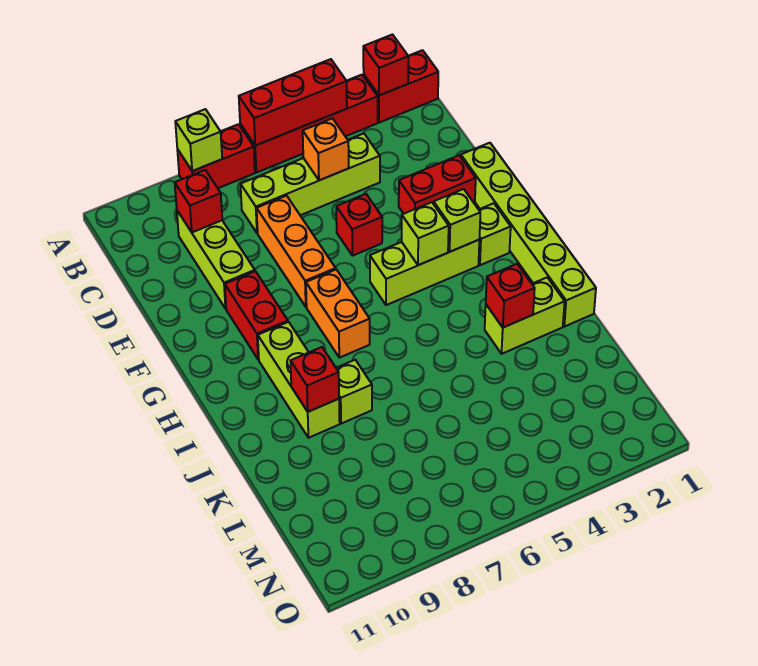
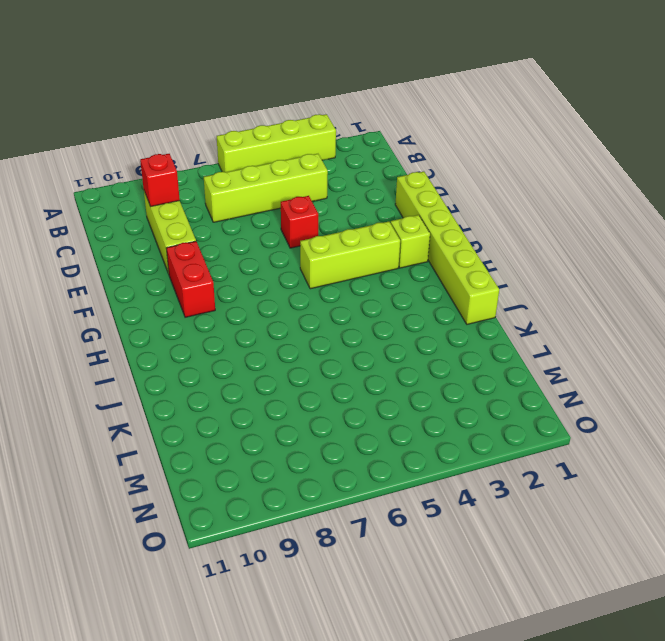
lime brick A3:A6 level 1 -> red brick A3:A6 level 1
none -> red brick A1:A2 level 1
none -> red brick A7:A8 level 1
none -> orange brick D7:F7 level 1

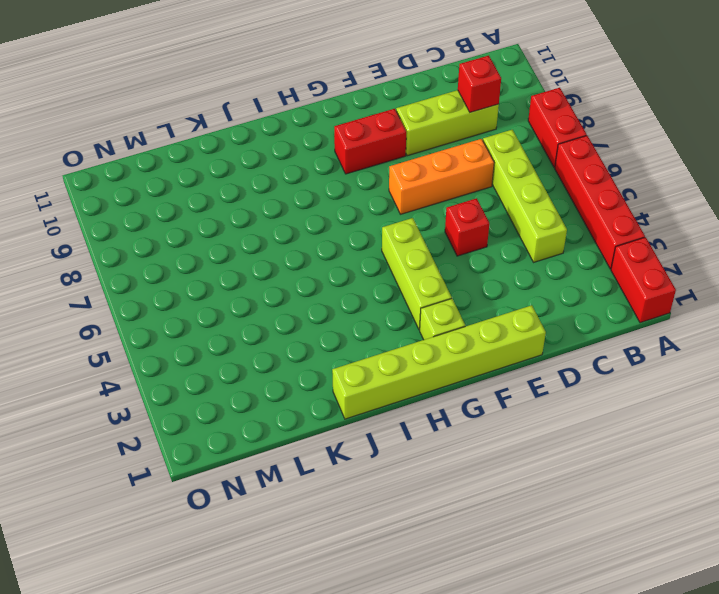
none -> red brick E2:E3 level 1
none -> orange brick G7:H7 level 1
none -> lime brick H9:J9 level 1

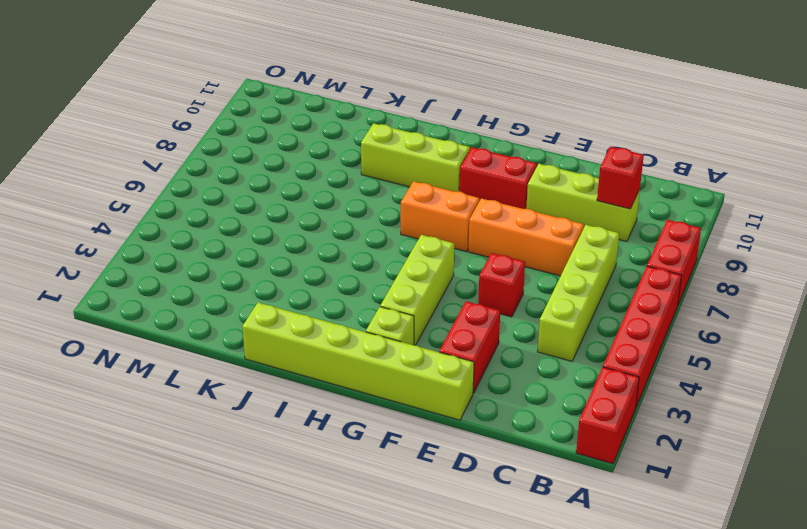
none -> lime brick J2:J3 level 1
none -> lime brick J8 level 1
none -> red brick A2 level 2

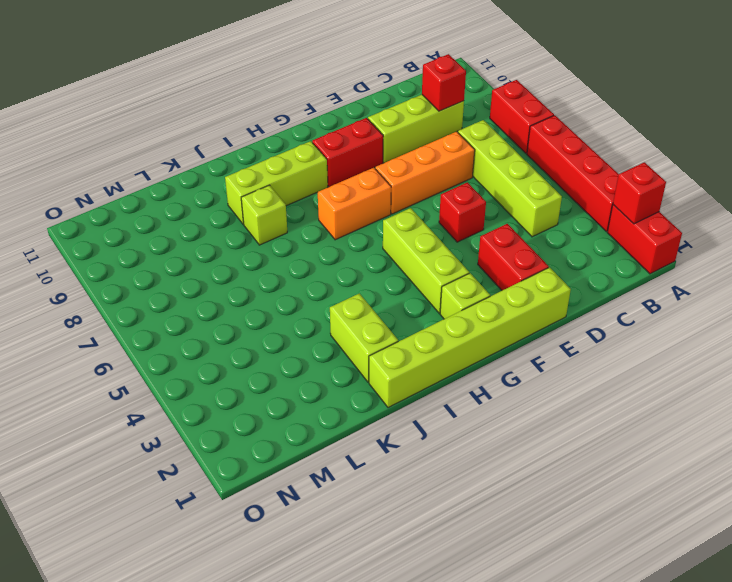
none -> red brick A4:A6 level 2
none -> lime brick A8 level 2
none -> orange brick C5 level 2

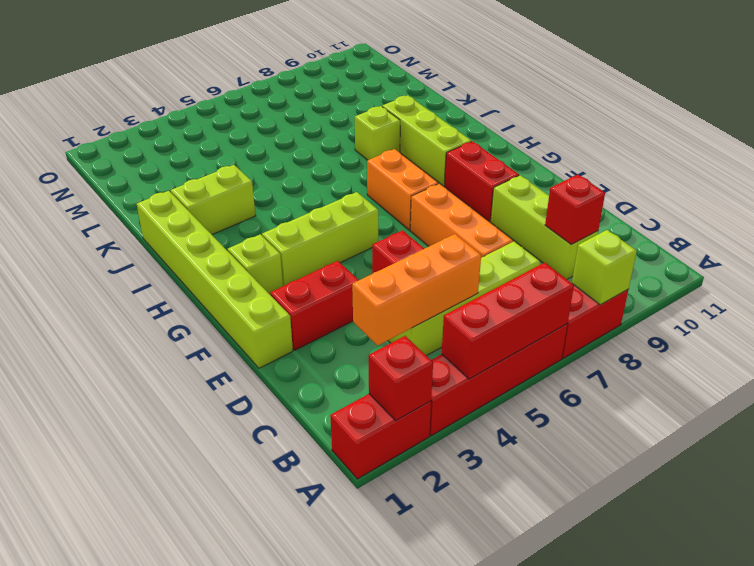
orange brick C3:C5 level 2 -> orange brick C5 level 2
none -> lime brick G3 level 2
none -> lime brick G4 level 2
none -> red brick J3 level 2

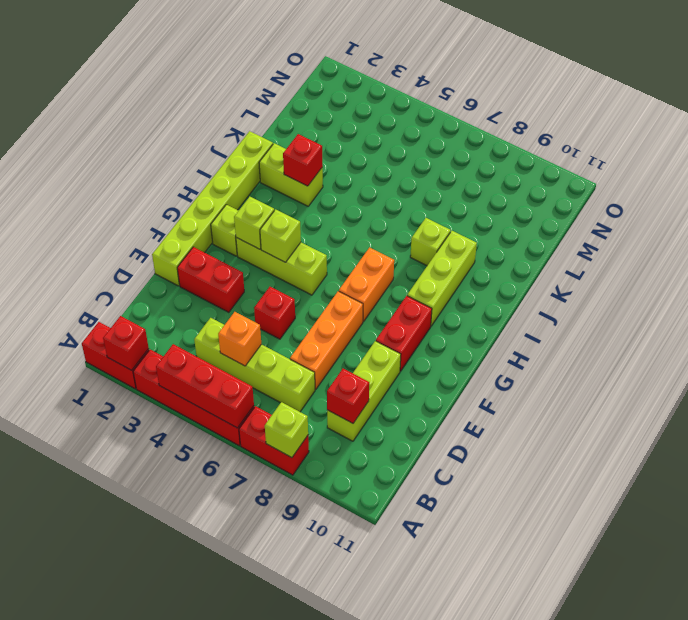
none -> red brick J9 level 2

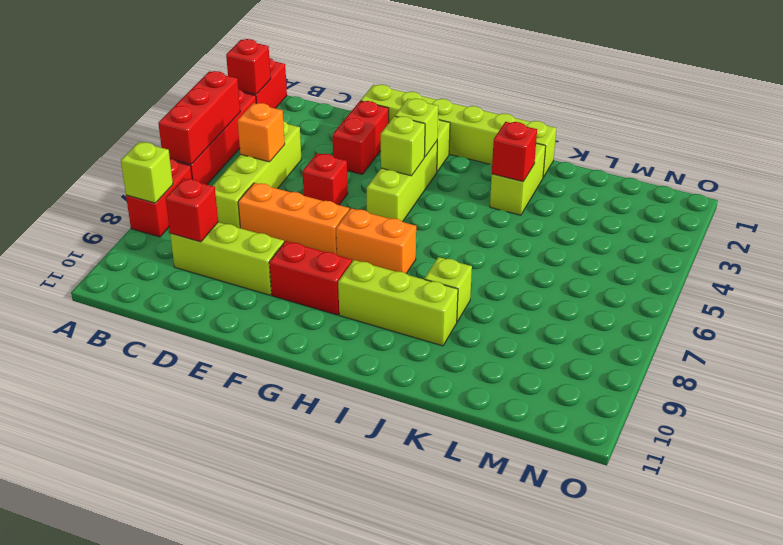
none -> red brick J9 level 2

